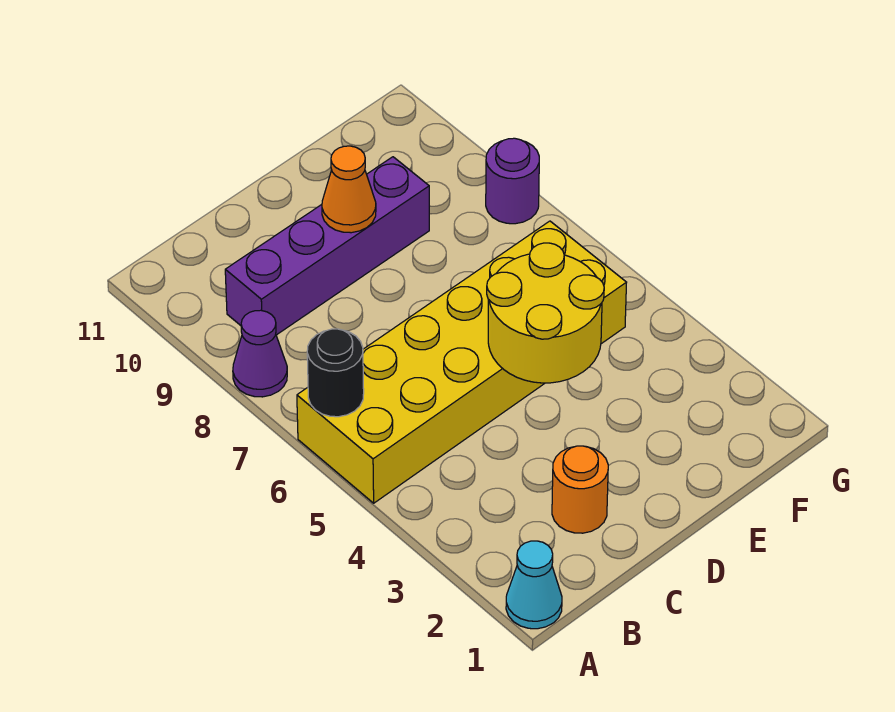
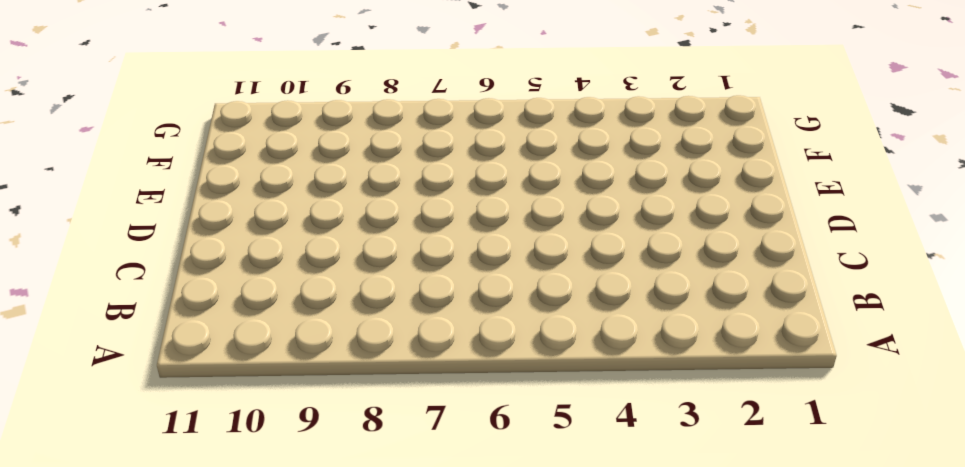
none -> cyan cone A1 level 1
none -> yellow brick A5:F6 level 1

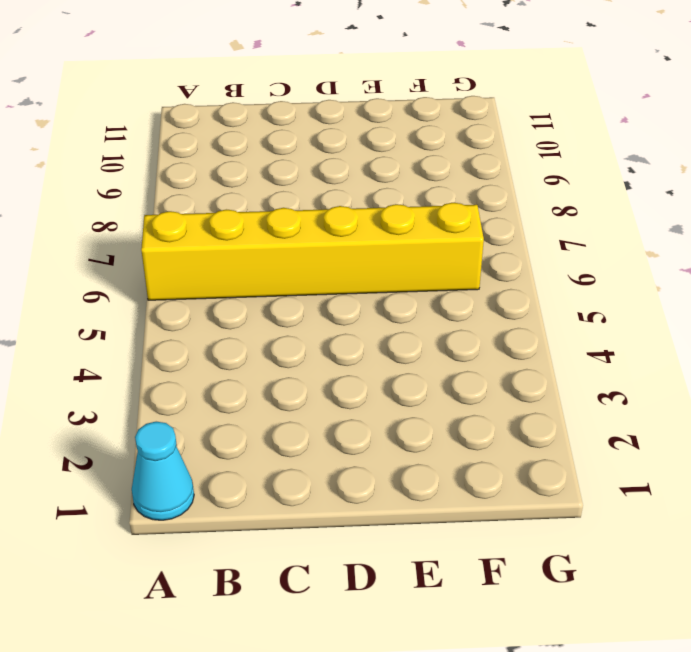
yellow brick A6:F6 level 1 -> yellow brick A5:F6 level 1
none -> purple cone A8 level 1
none -> purple brick B9:E9 level 1

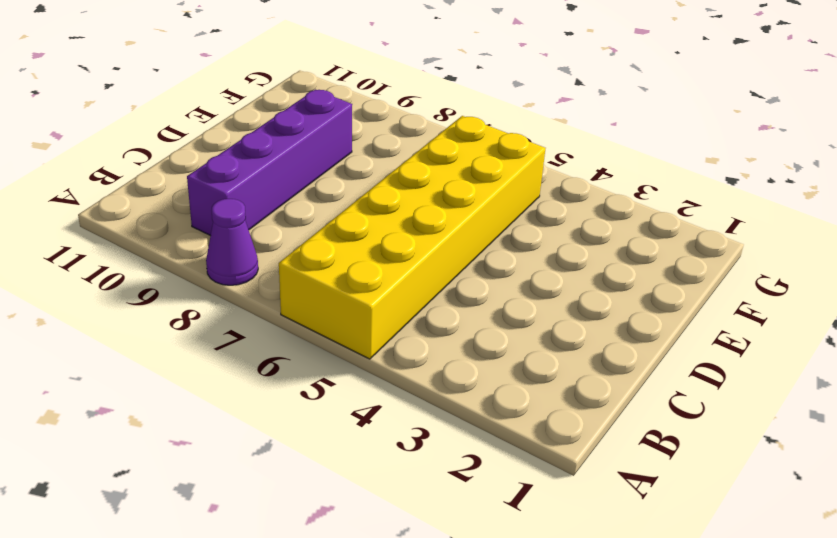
none -> cyan cone A1 level 1
none -> orange round brick C2 level 1

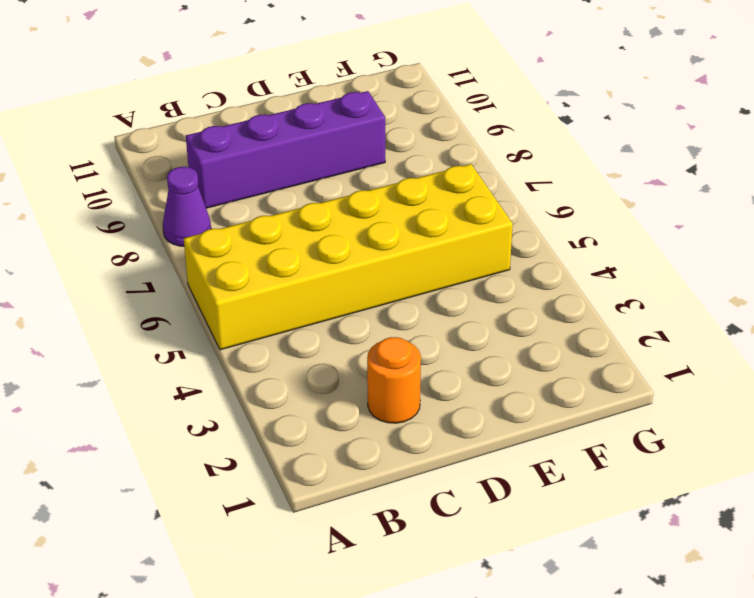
none -> cyan cone A1 level 1
none -> purple round brick G8 level 1

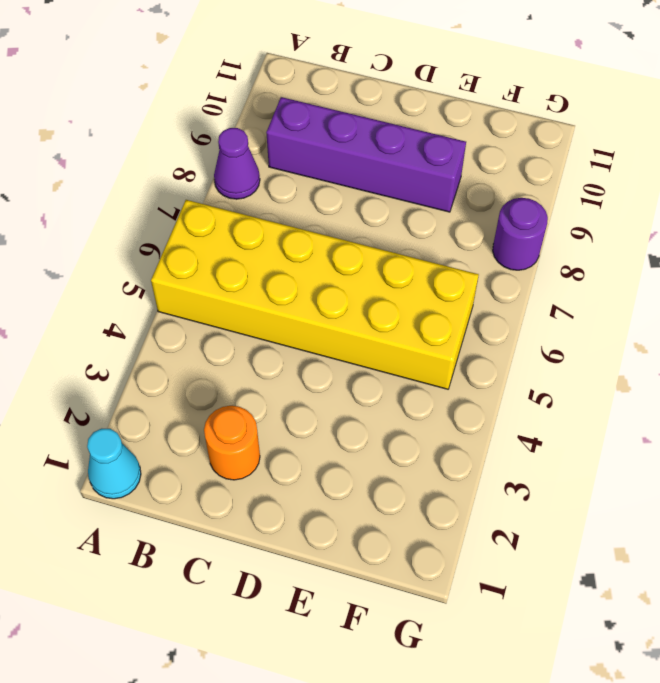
none -> black round brick A6 level 2
none -> yellow round brick D4:E5 level 2

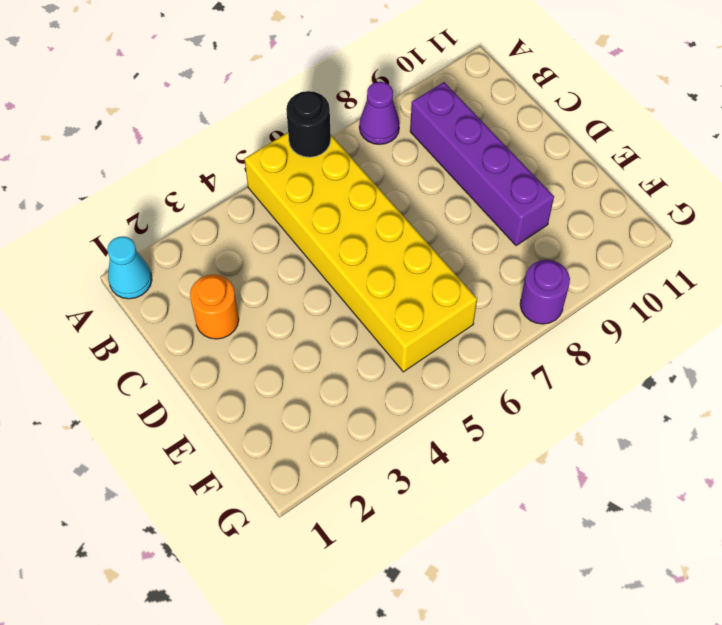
none -> yellow round brick D4:E5 level 2
none -> orange cone D9 level 2

